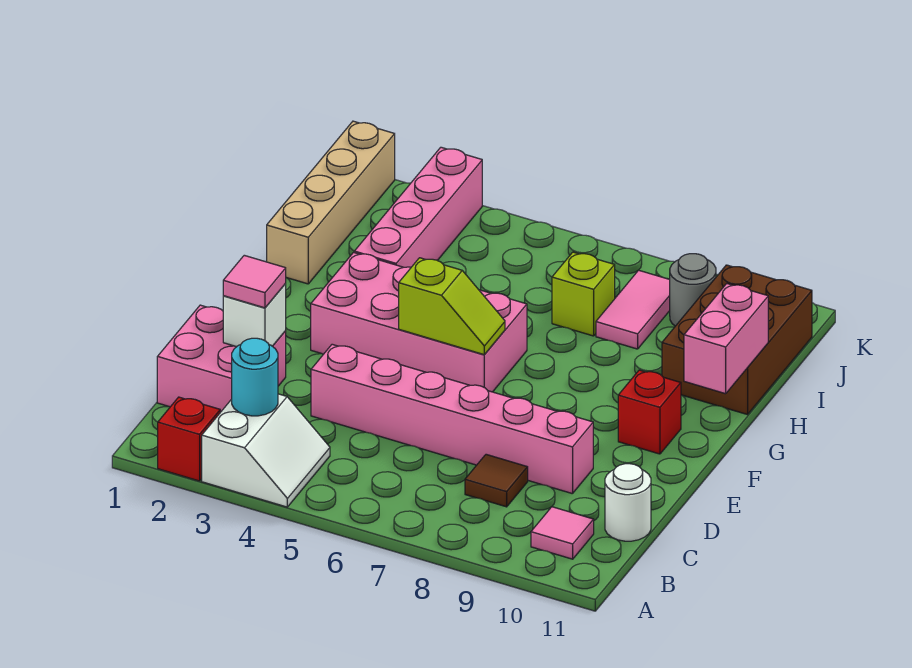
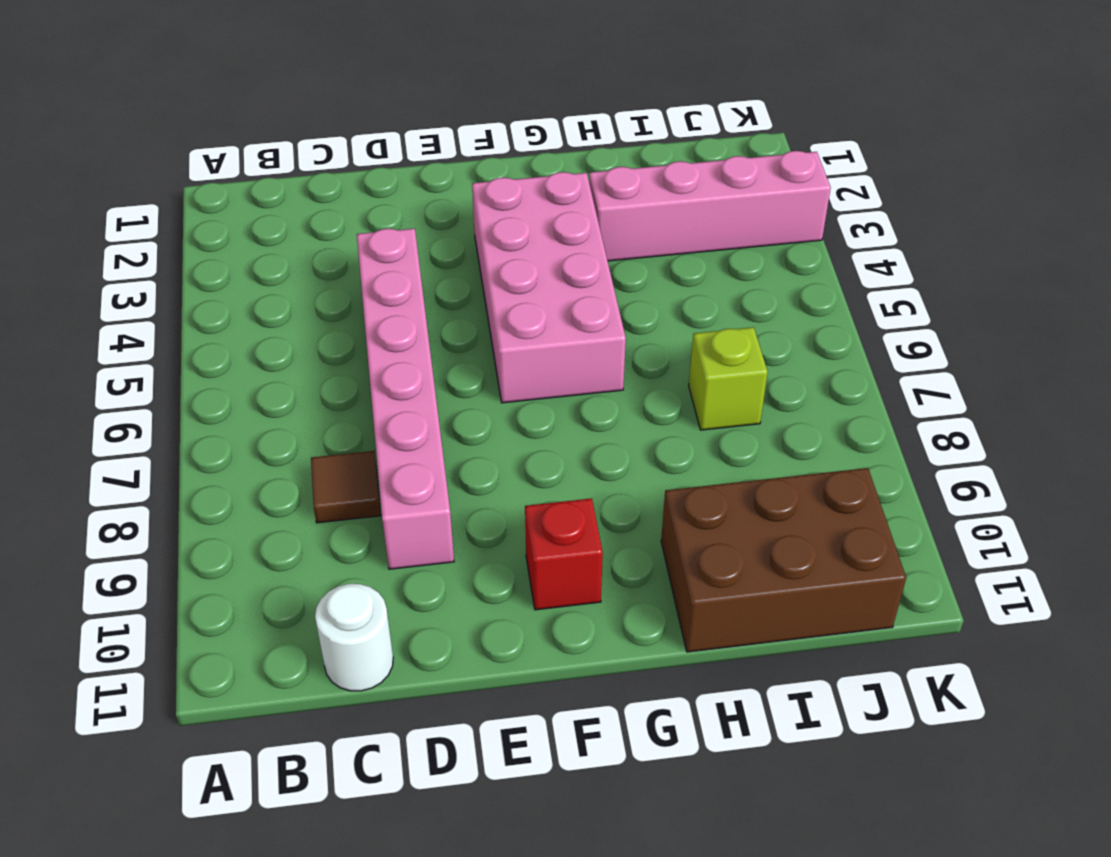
none -> red brick A2 level 1
none -> white slope A3:B4 level 1 top 3
none -> pink tile B10 level 1

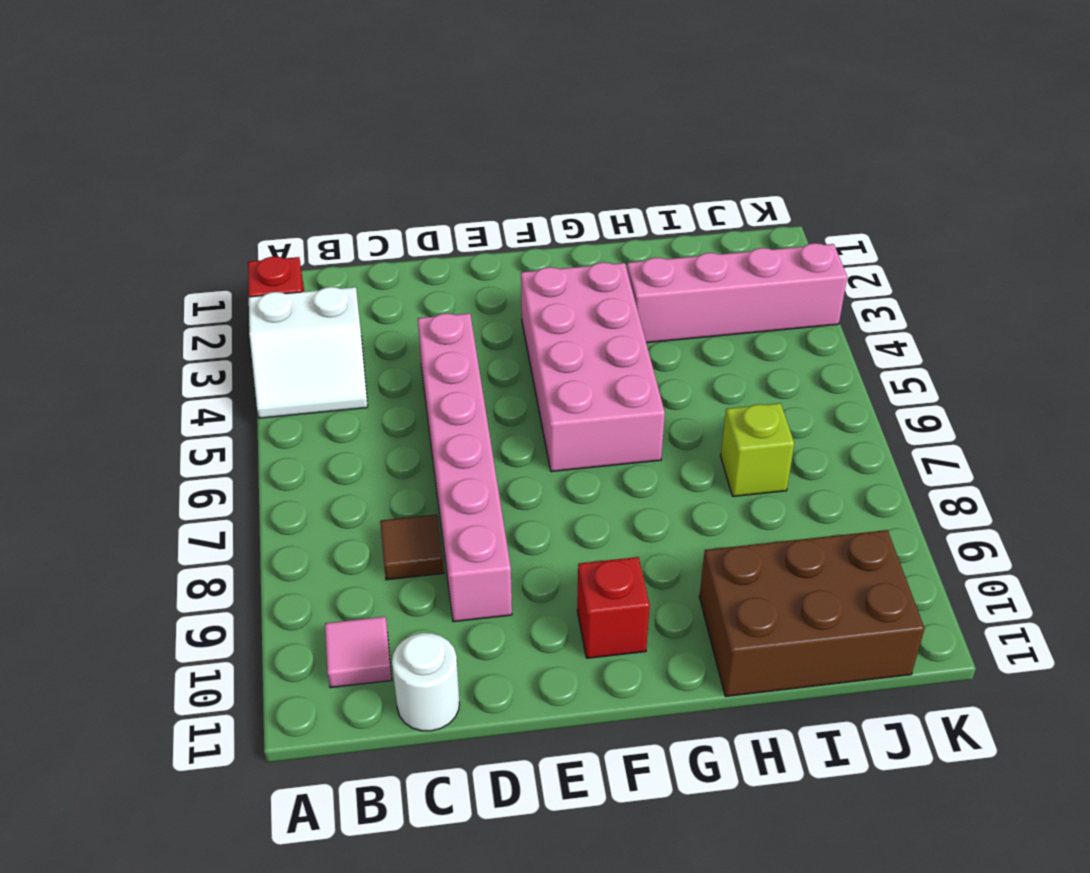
none -> pink brick C1:D2 level 1
none -> tan brick H1:K1 level 1
none -> pink tile I8:J8 level 1

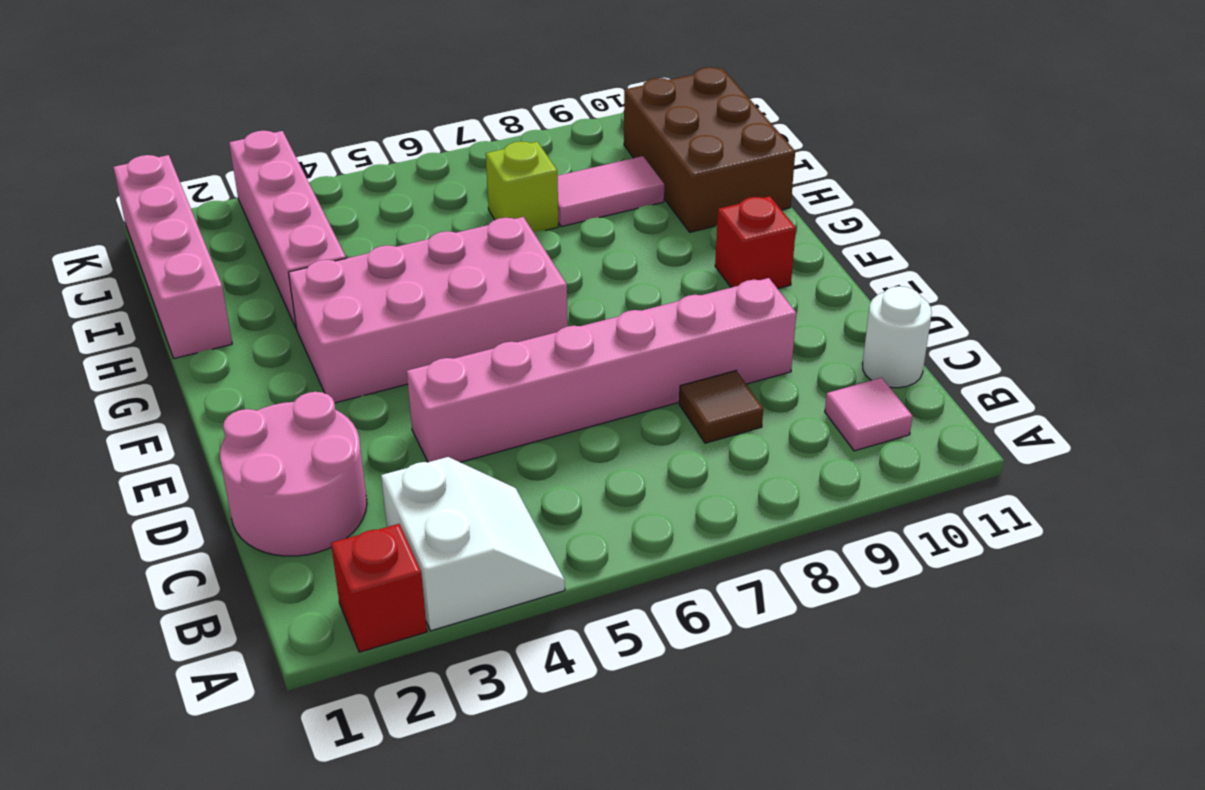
pink round brick C1:D2 level 1 -> pink brick C1:D2 level 1
pink brick H1:K1 level 1 -> tan brick H1:K1 level 1
pink tile I8:I9 level 1 -> pink tile I8:J8 level 1
none -> grey round brick J9 level 1
none -> cyan round brick B3 level 2
none -> white brick D2 level 2

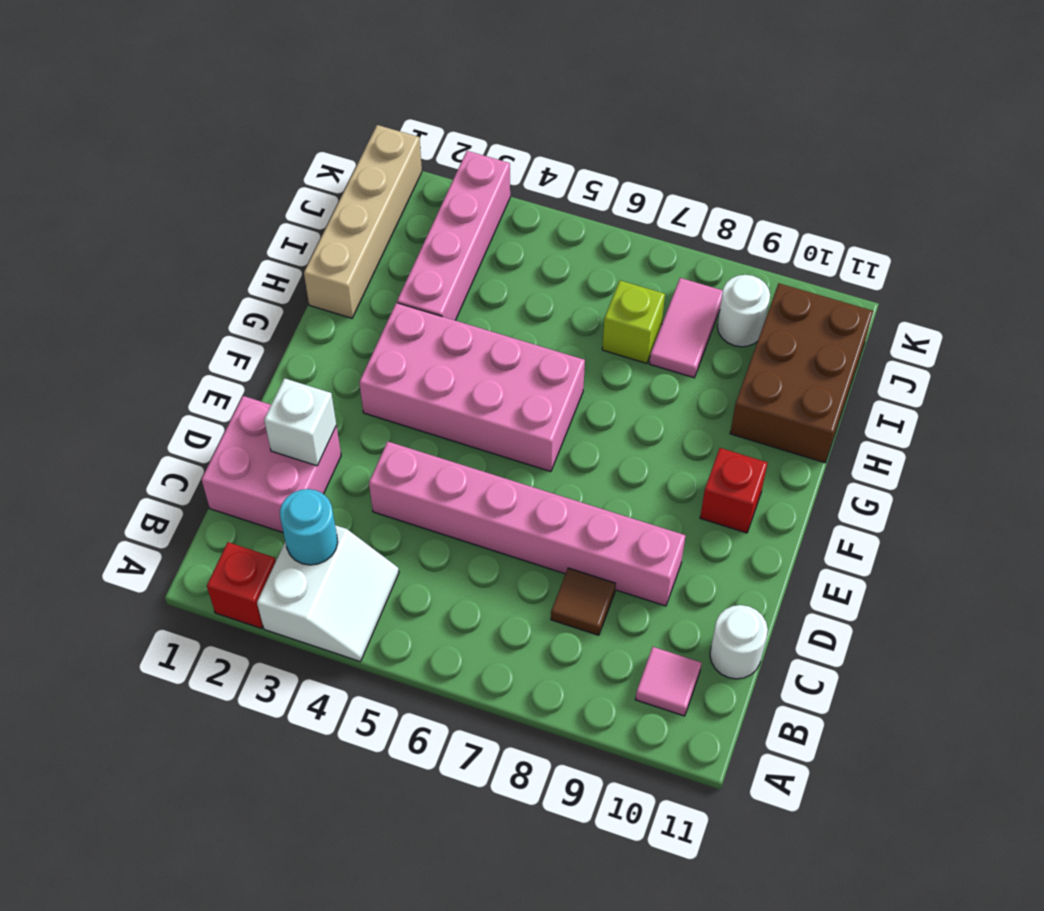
white round brick J9 level 1 -> grey round brick J9 level 1
none -> lime slope F5:F6 level 2 top 5
none -> pink brick G11:H11 level 2
none -> pink tile D2 level 3

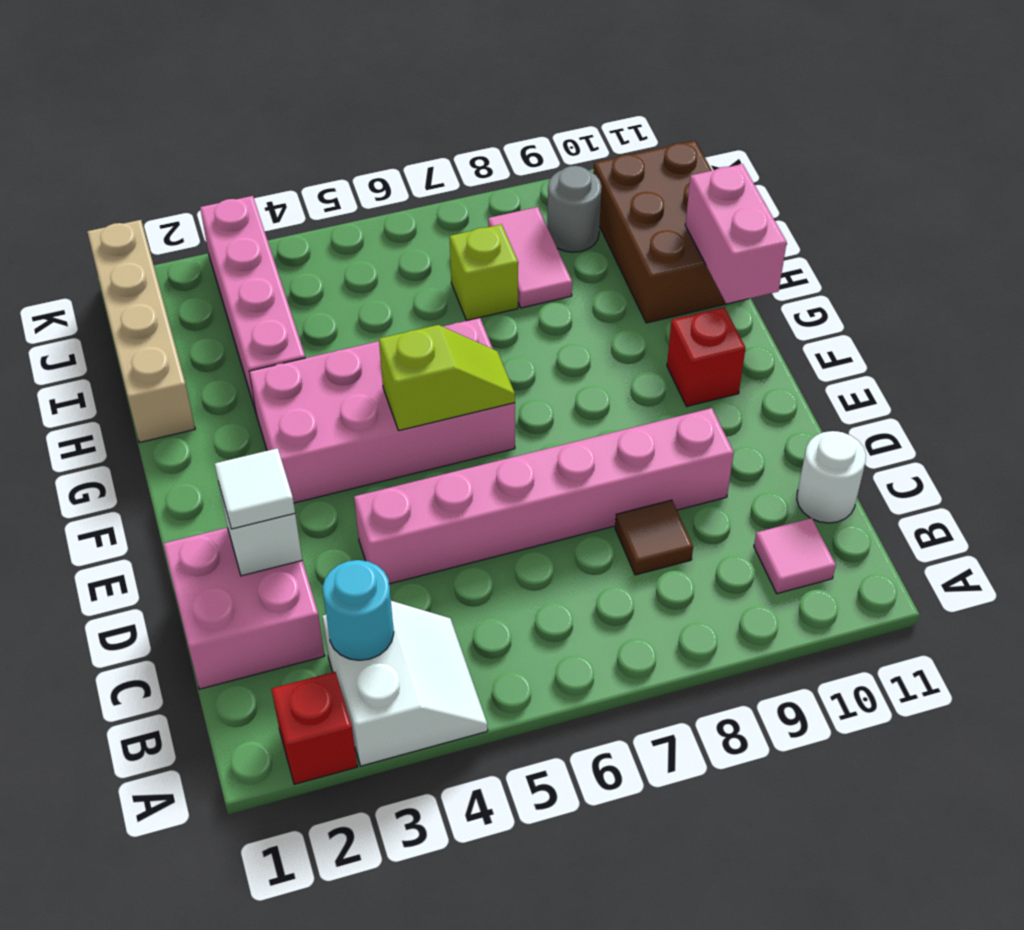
white tile D2 level 3 -> pink tile D2 level 3

